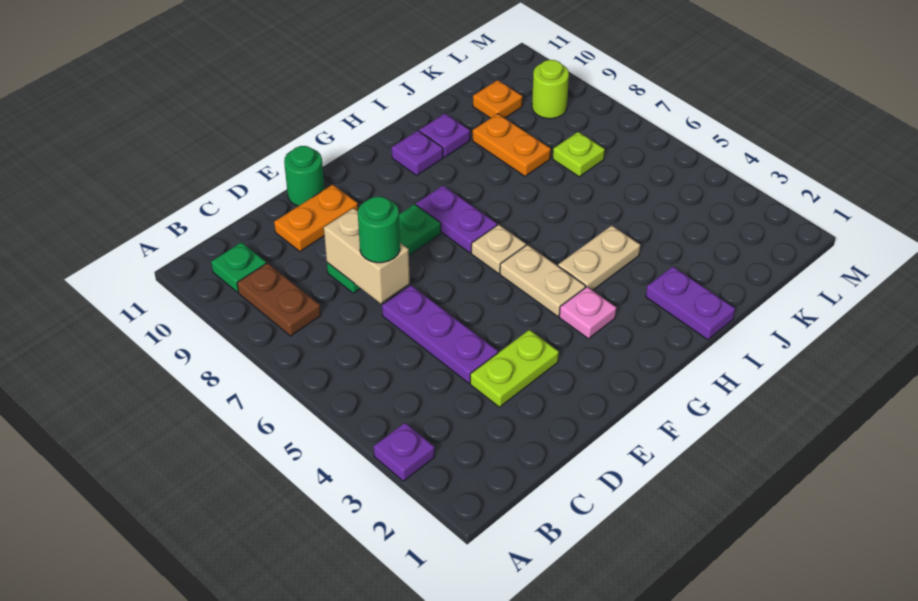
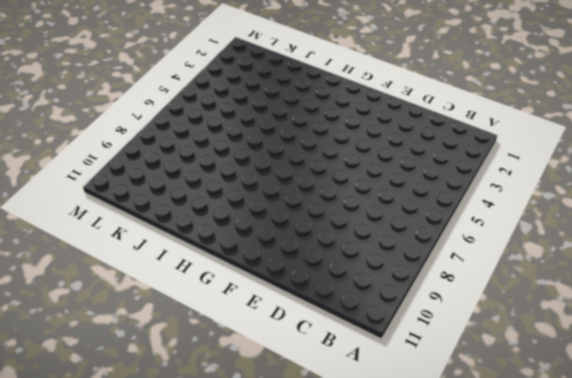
none -> purple plate A3 level 1
none -> brown plate B8:B9 level 1
none -> green plate B10 level 1

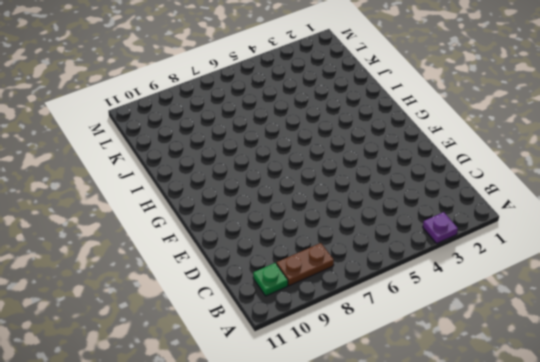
none -> lime plate D3:E3 level 1
none -> purple plate D4:D6 level 1
none -> green plate D8:F8 level 1

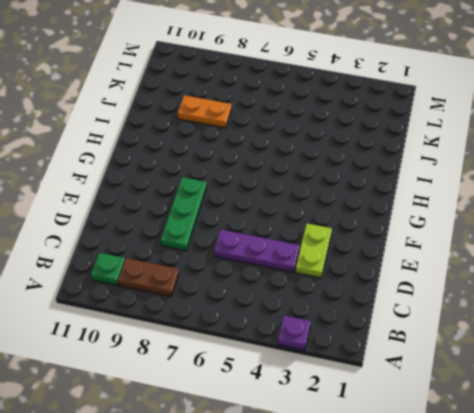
none -> orange plate D10:E10 level 1
none -> green round brick E11 level 1
none -> pink plate G3 level 1

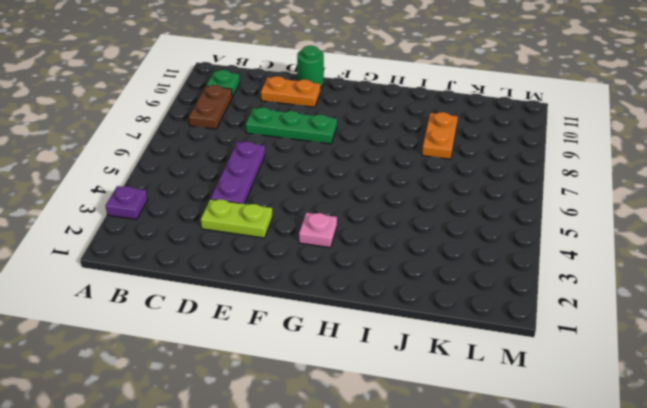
none -> tan plate G4:G5 level 1
none -> tan plate G6 level 1
none -> purple plate G7:G8 level 1

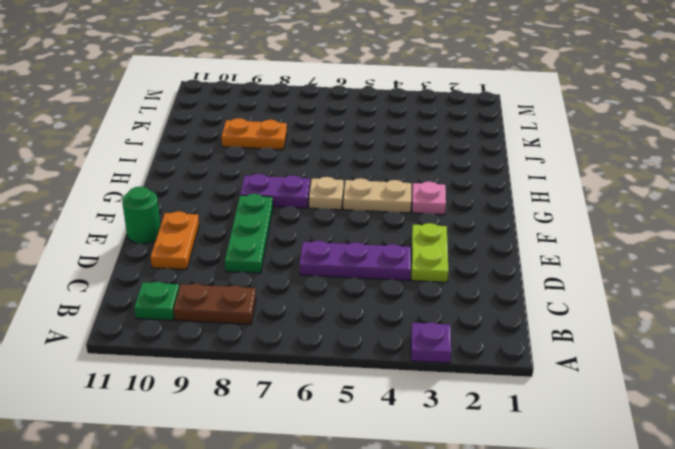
none -> tan plate H4:I4 level 1
none -> purple plate H10 level 1
none -> purple plate I1:I2 level 1

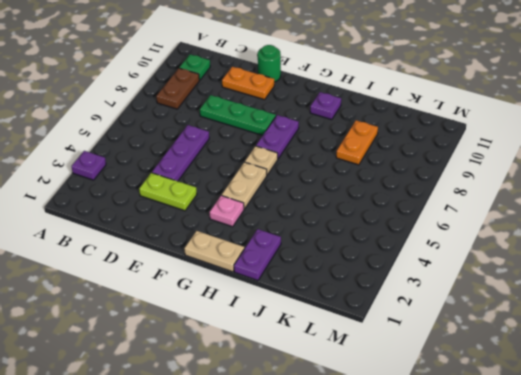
tan plate G1:H1 level 1 -> tan plate H4:I4 level 1
none -> purple plate I10 level 1
none -> lime plate K7 level 1
none -> orange plate K10 level 1

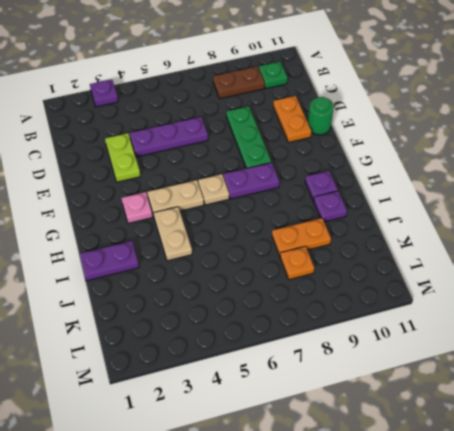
orange plate K8 level 1 -> orange plate K10 level 1
none -> lime plate K7 level 1
none -> lime round brick L9 level 1
none -> tan brick D7:D8 level 2

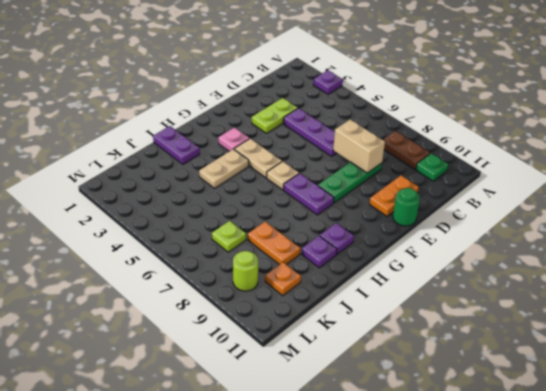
none -> green round brick D7 level 3

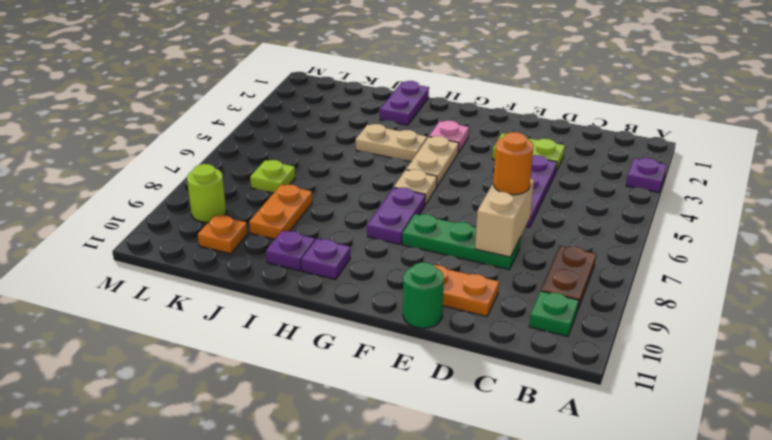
orange round brick D7 level 3 -> green round brick D7 level 3

